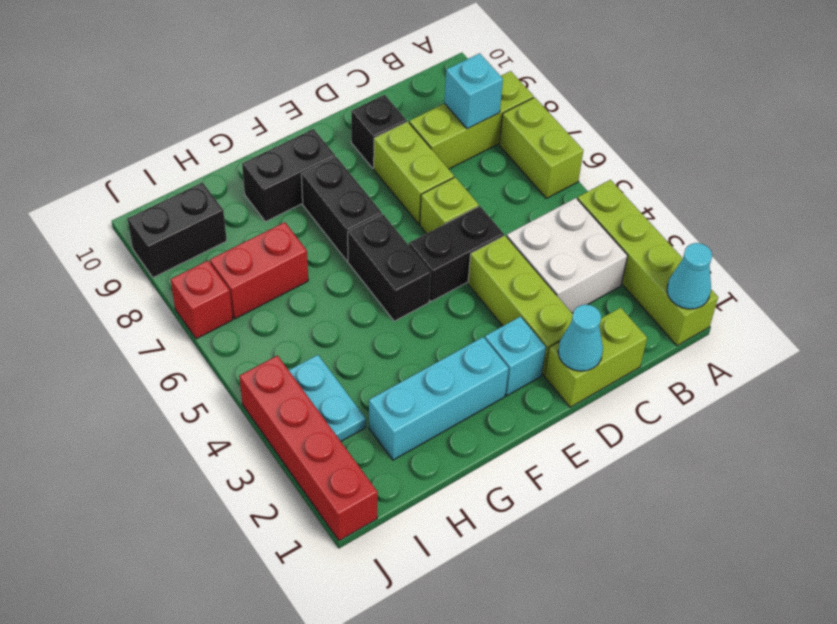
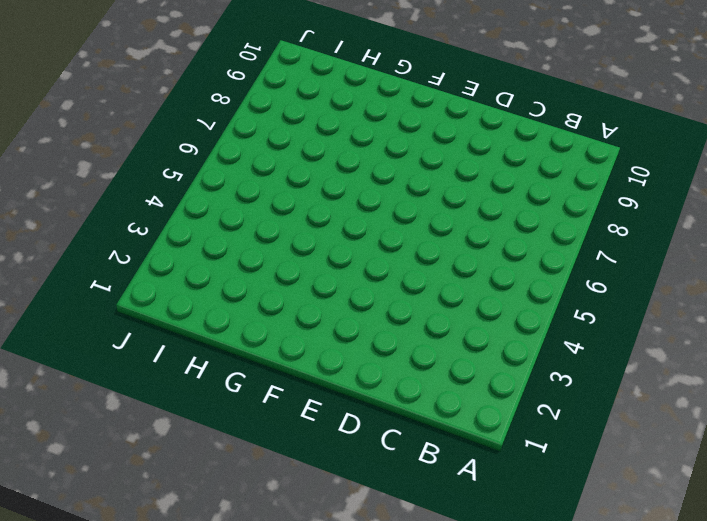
none -> lime brick A1:A4 level 1
none -> lime brick A6:A7 level 1
none -> lime brick A8:C8 level 1

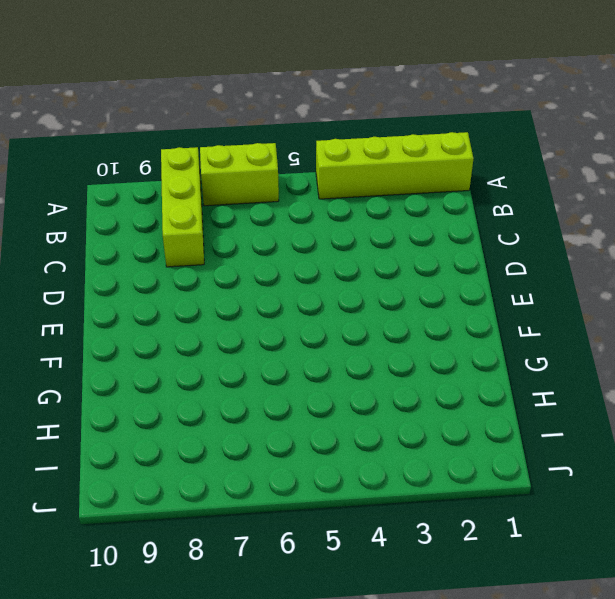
none -> white brick B3:C4 level 1
none -> lime brick C1:D1 level 1
none -> lime brick D2:D4 level 1

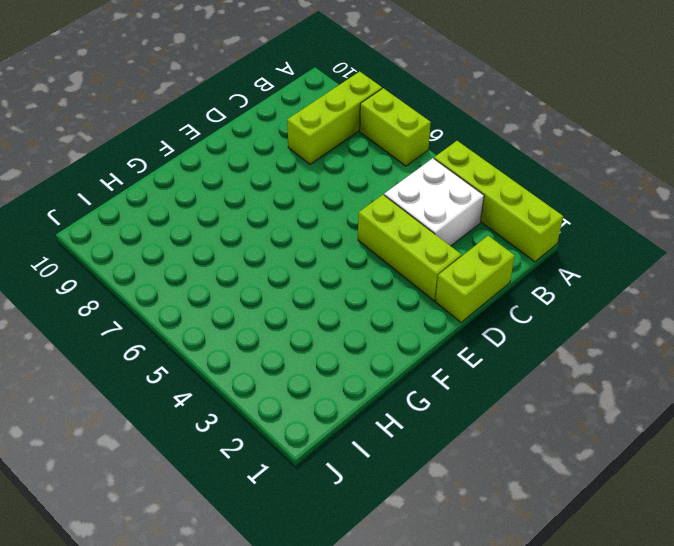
none -> black brick D5:E5 level 1
none -> lime brick D6 level 1
none -> lime brick D7:D8 level 1

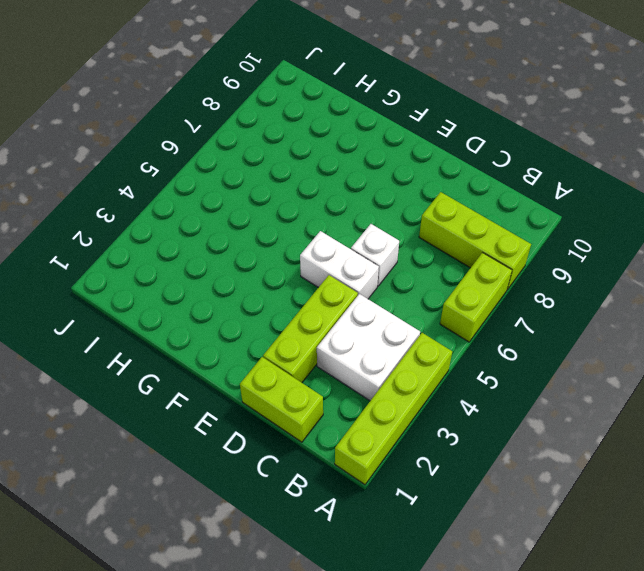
white brick D5:E5 level 1 -> black brick D5:E5 level 1
white brick D6 level 1 -> lime brick D6 level 1
none -> lime brick D7:D8 level 1
none -> black brick D9 level 1
none -> cyan brick E2 level 1

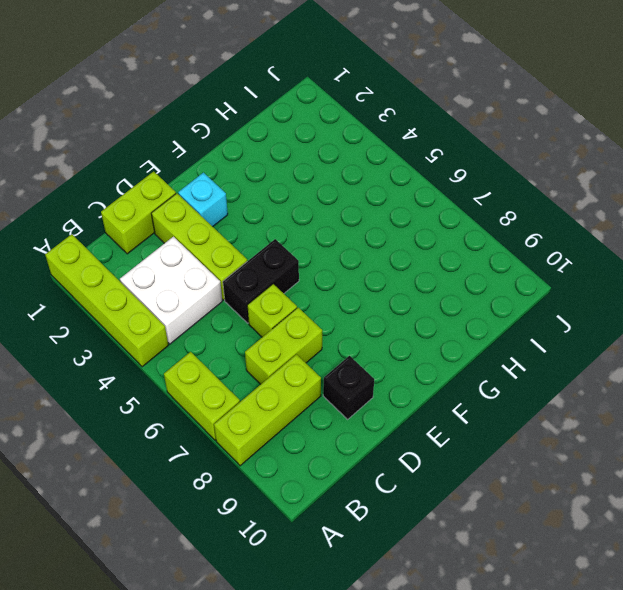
lime brick C7:D7 level 1 -> lime brick D7:D8 level 1
none -> cyan brick F2:H2 level 1
none -> black brick F5:F6 level 1
none -> black brick F7:F8 level 1

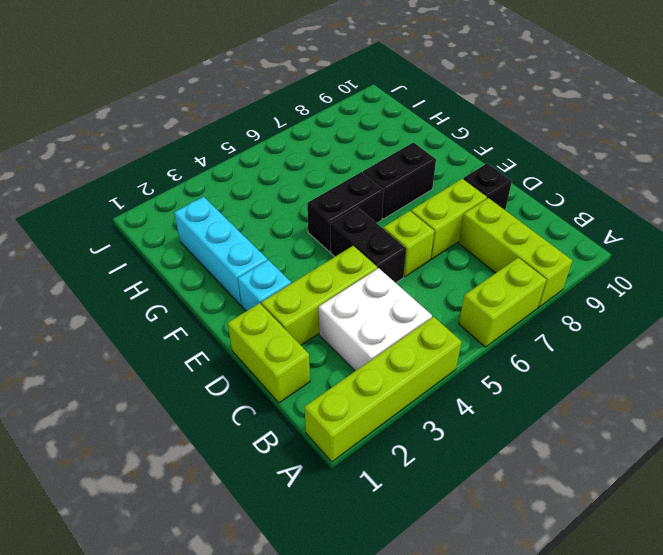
none -> black brick F9:G9 level 1
none -> red brick H7:I7 level 1
none -> cyan plate I3:I4 level 1

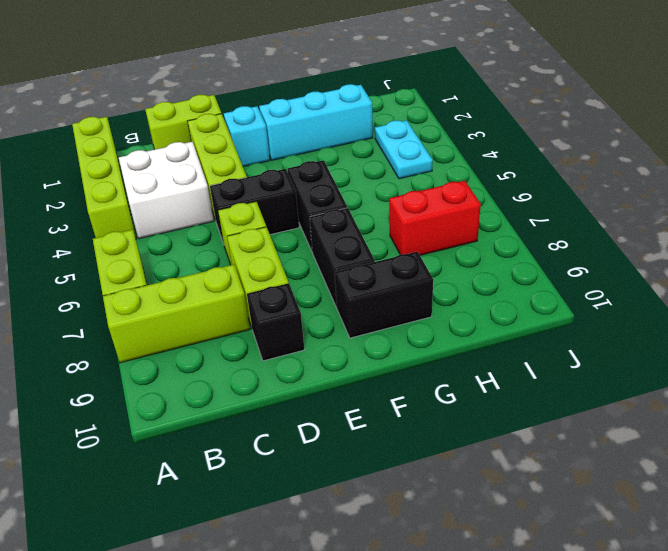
none -> black brick I9:J9 level 1
none -> red brick J1:J4 level 1
none -> red brick J7 level 1

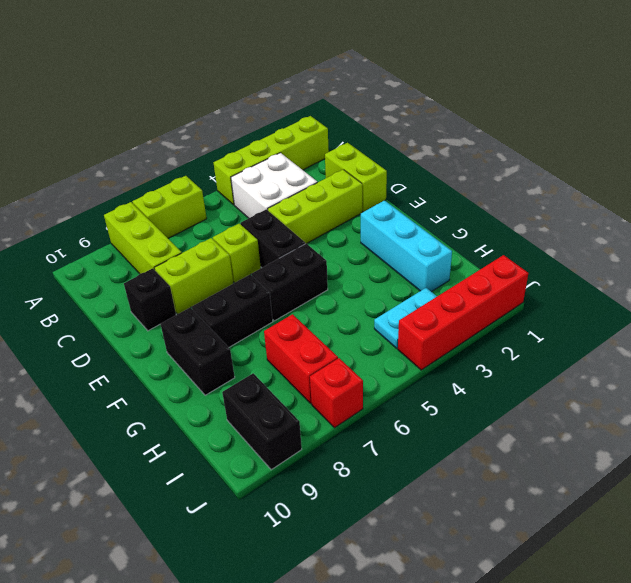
none -> cyan brick E2 level 1
none -> cyan cone A1 level 2
none -> cyan brick B8 level 2

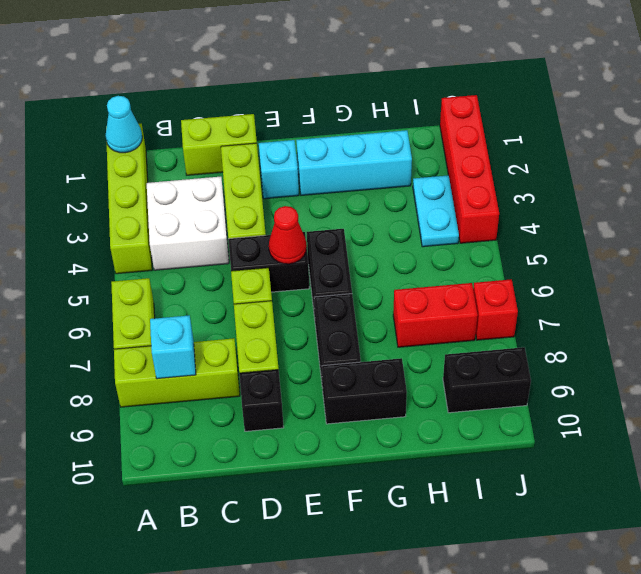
red cone E5 level 2 -> none
none -> cyan cone D1 level 2

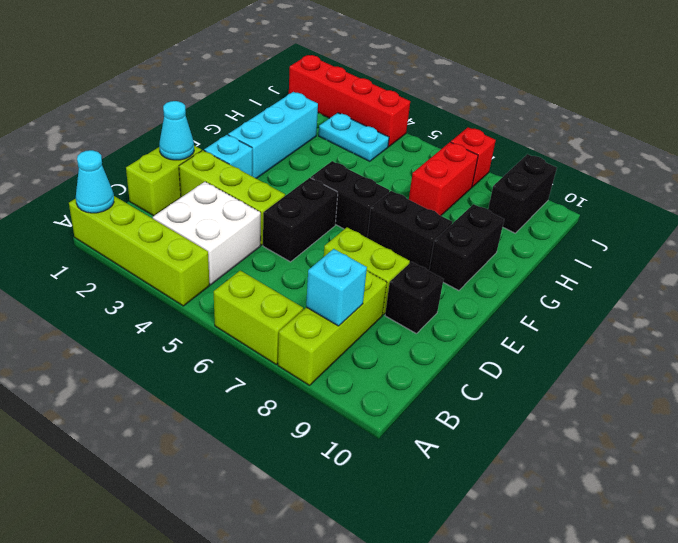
none -> lime brick D6 level 1

